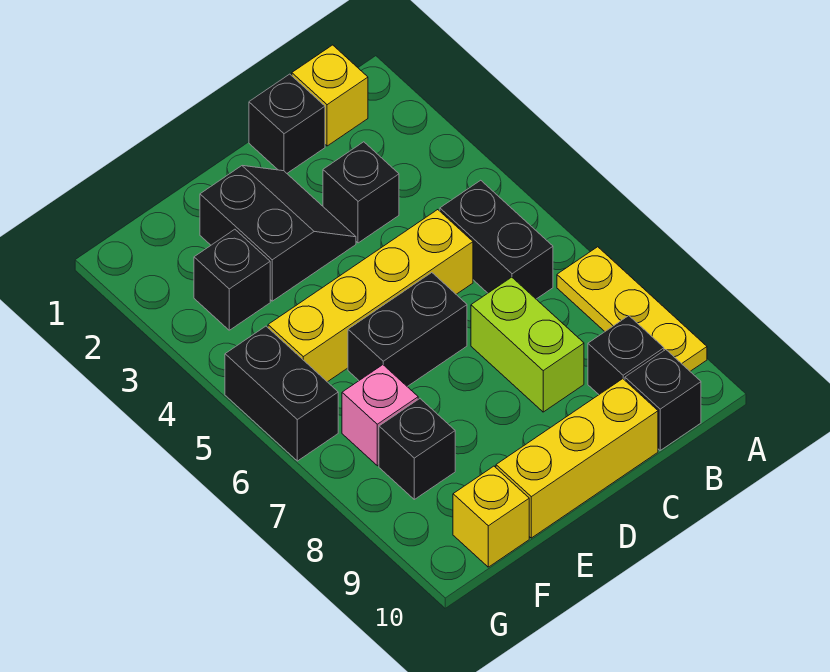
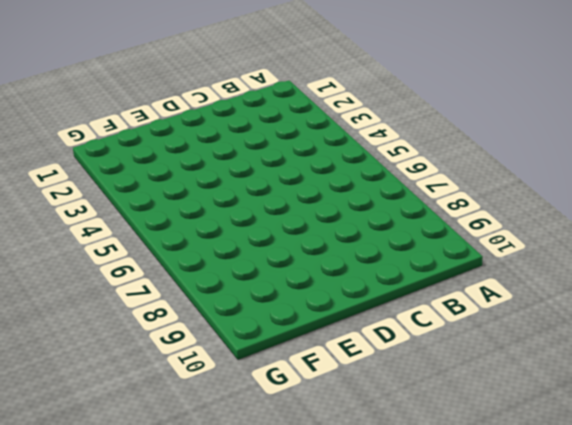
none -> yellow plate A7:A9 level 1
none -> yellow brick B1 level 1
none -> black brick B5:B6 level 1

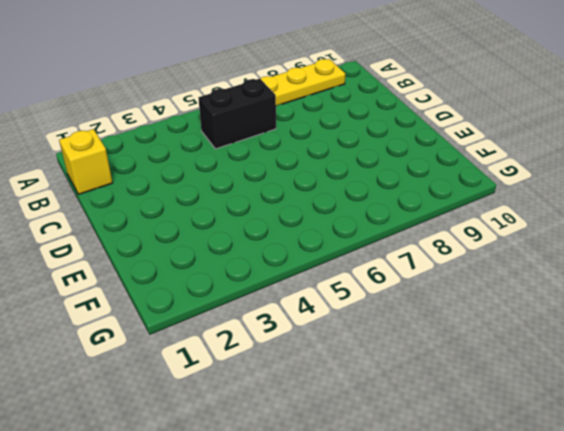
none -> black brick B9 level 1
none -> black brick B10 level 1
none -> black brick C1 level 1

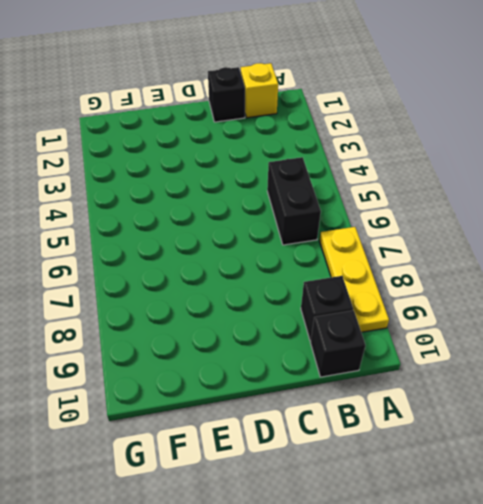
none -> black brick C3 level 1
none -> yellow brick C5:F5 level 1
none -> lime brick C7:C8 level 1

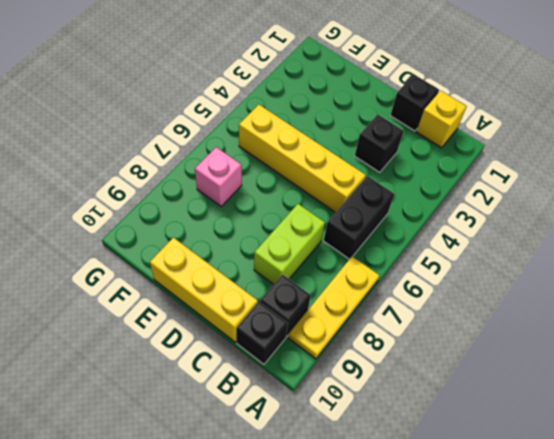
none -> black slope D2:E3 level 1 top E
none -> black brick D6:E6 level 1
none -> black brick F3 level 1

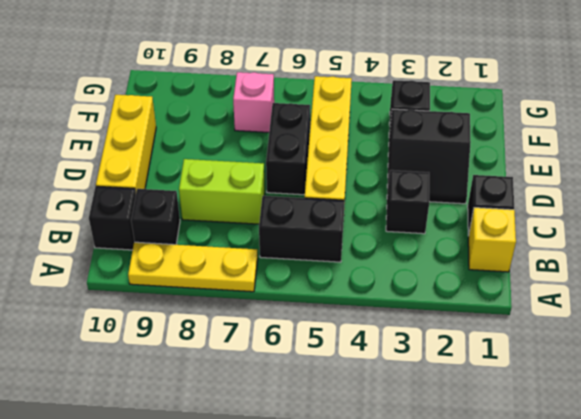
none -> black brick F8 level 1
none -> yellow brick F10 level 1
none -> black brick G5:G6 level 1

